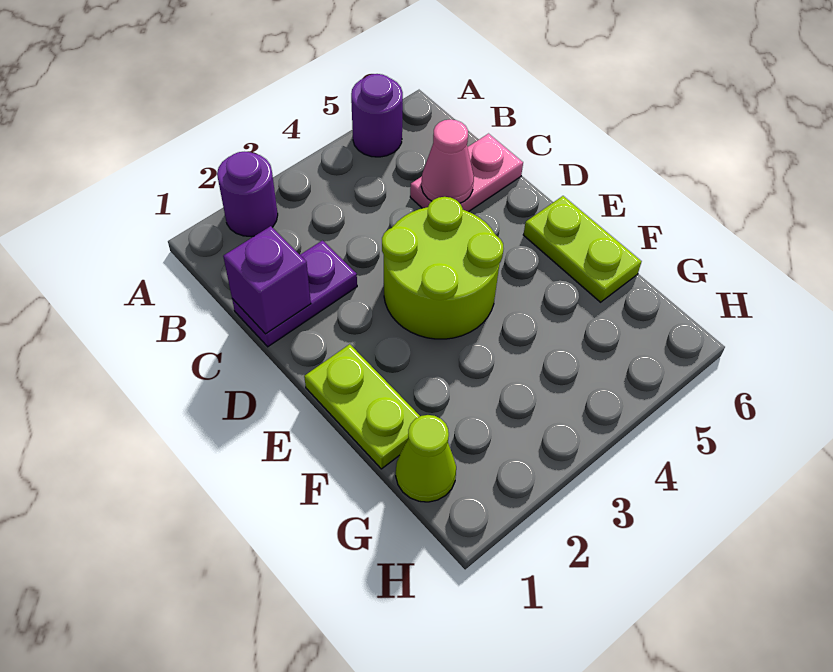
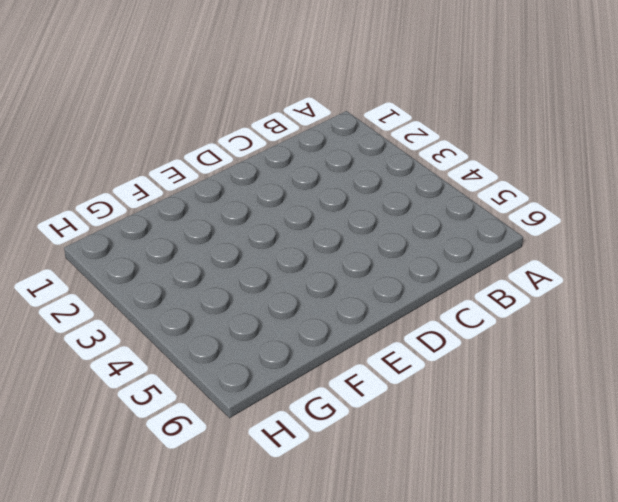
none -> purple round brick A2 level 1
none -> purple round brick A5 level 1

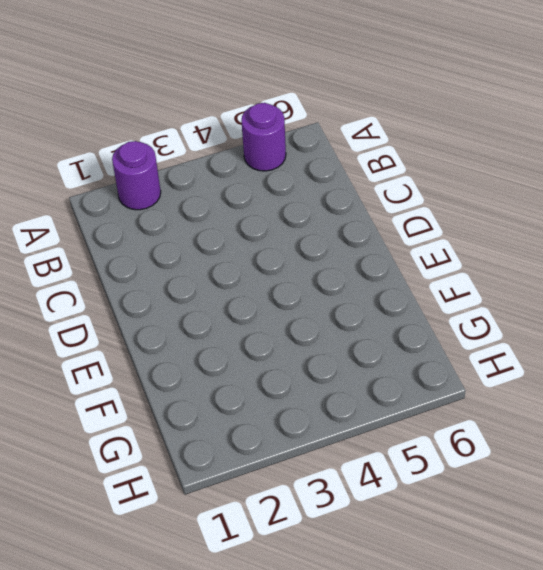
none -> purple plate C1:C2 level 1
none -> pink plate C5:C6 level 1

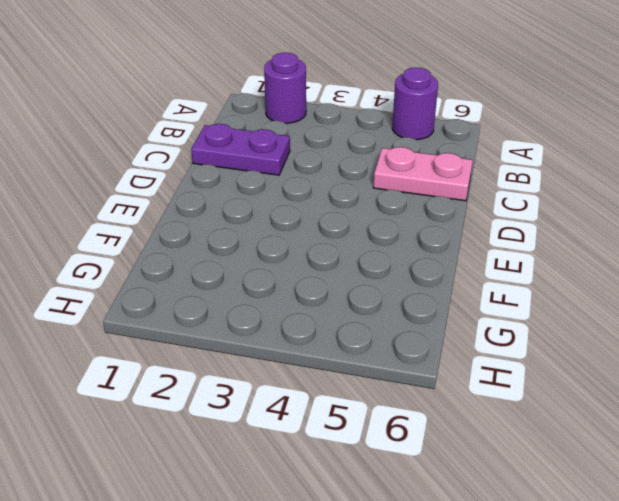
none -> lime round brick D3:E4 level 1
none -> lime plate E1:F1 level 1

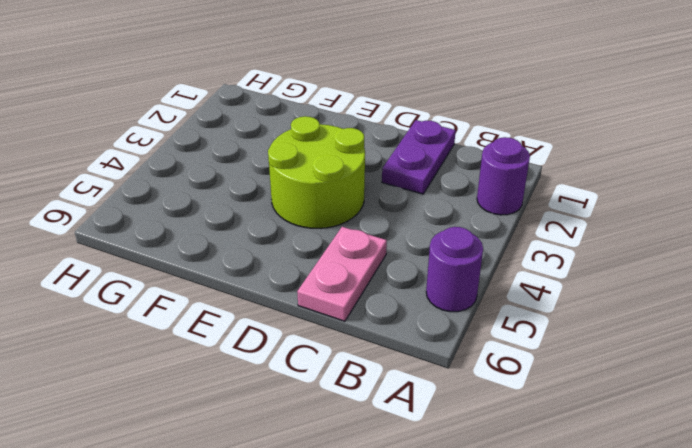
none -> lime plate E1:F1 level 1
none -> lime plate E6:F6 level 1

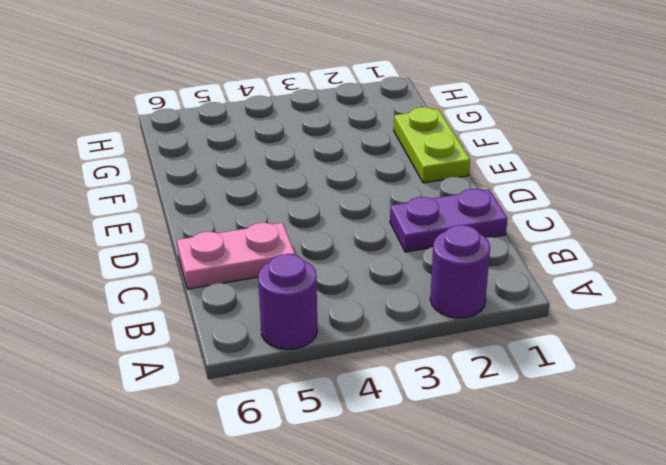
none -> lime round brick D3:E4 level 1
none -> lime plate E6:F6 level 1

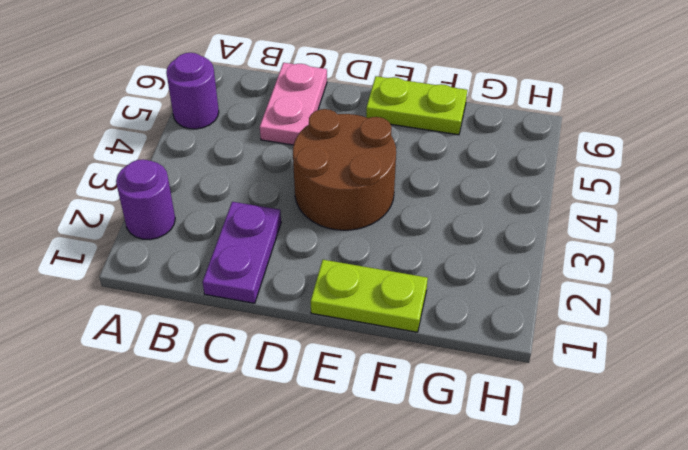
brown round brick D3:E4 level 1 -> lime round brick D3:E4 level 1
none -> lime cone G1 level 1
none -> purple brick C1 level 2

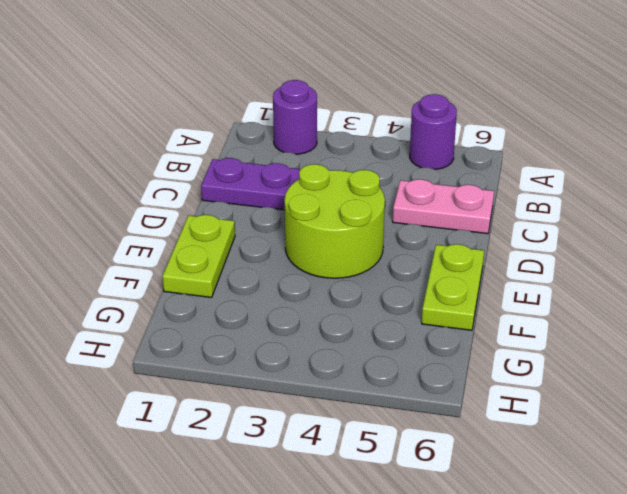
none -> lime cone G1 level 1
none -> purple brick C1 level 2

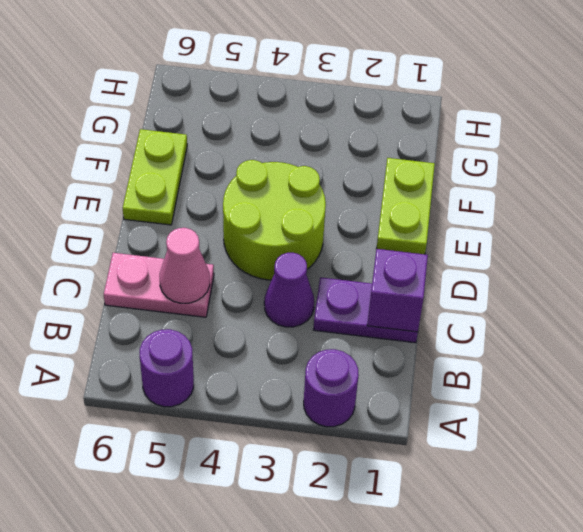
purple cone C3 level 1 -> none
none -> lime cone G1 level 1

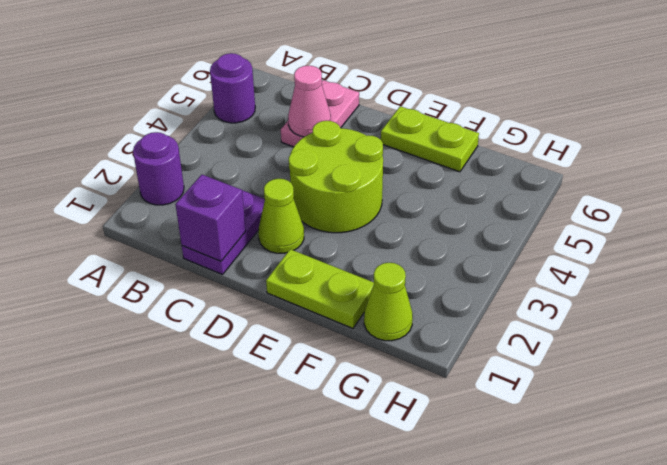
lime cone D2 level 1 -> none

